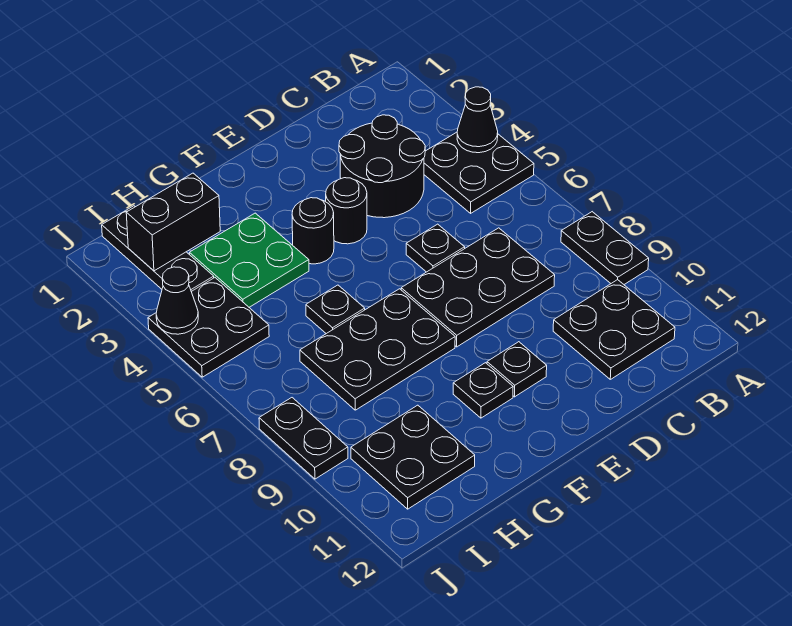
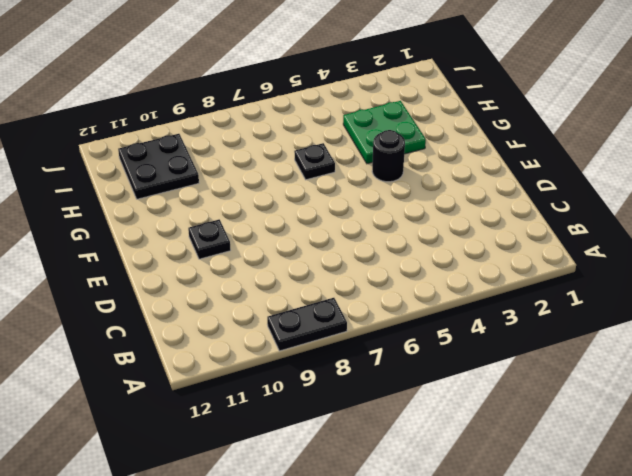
none -> black plate A4:B5 level 1
none -> black plate B10:C11 level 1
none -> black round brick C3:D4 level 1

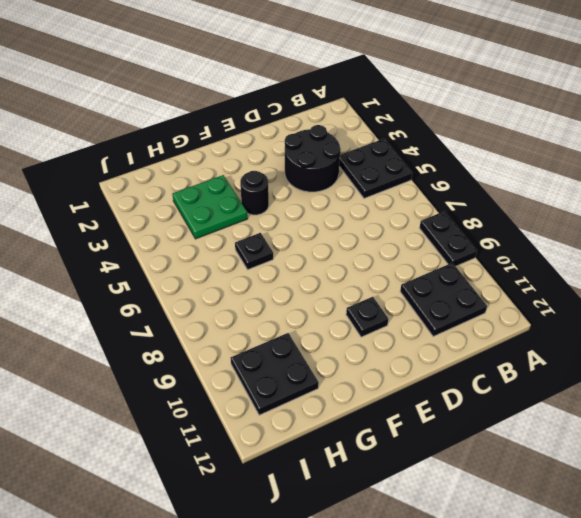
none -> black plate C7:E8 level 1
none -> black plate D6 level 1
none -> black round brick E4 level 1

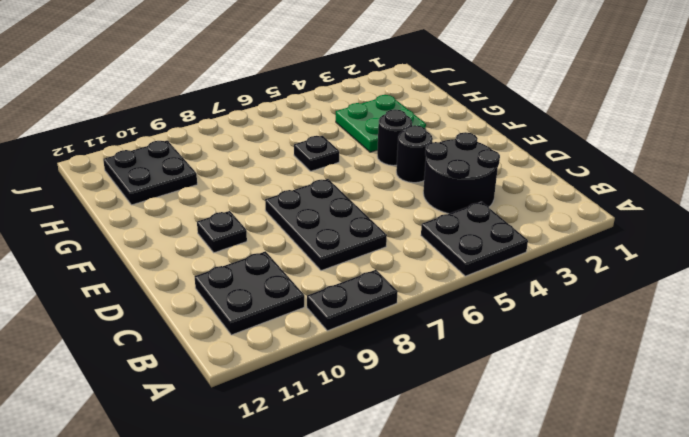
none -> black plate D6 level 1
none -> black plate F7:H8 level 1
none -> black plate F10 level 1

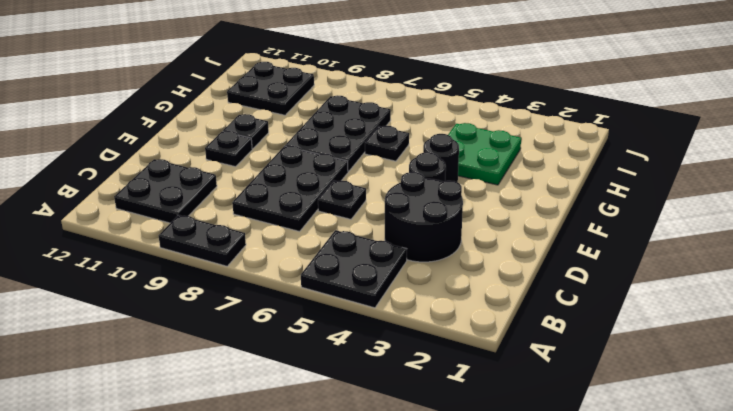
none -> black plate I1:I3 level 1
none -> black plate I4:J5 level 1
none -> black plate J8:J9 level 1

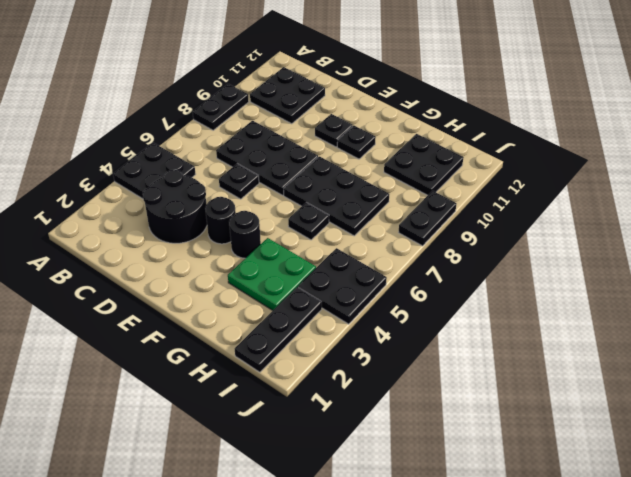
none -> black cone A4 level 2
none -> black brick H2:I2 level 2
none -> black cone J4 level 2

